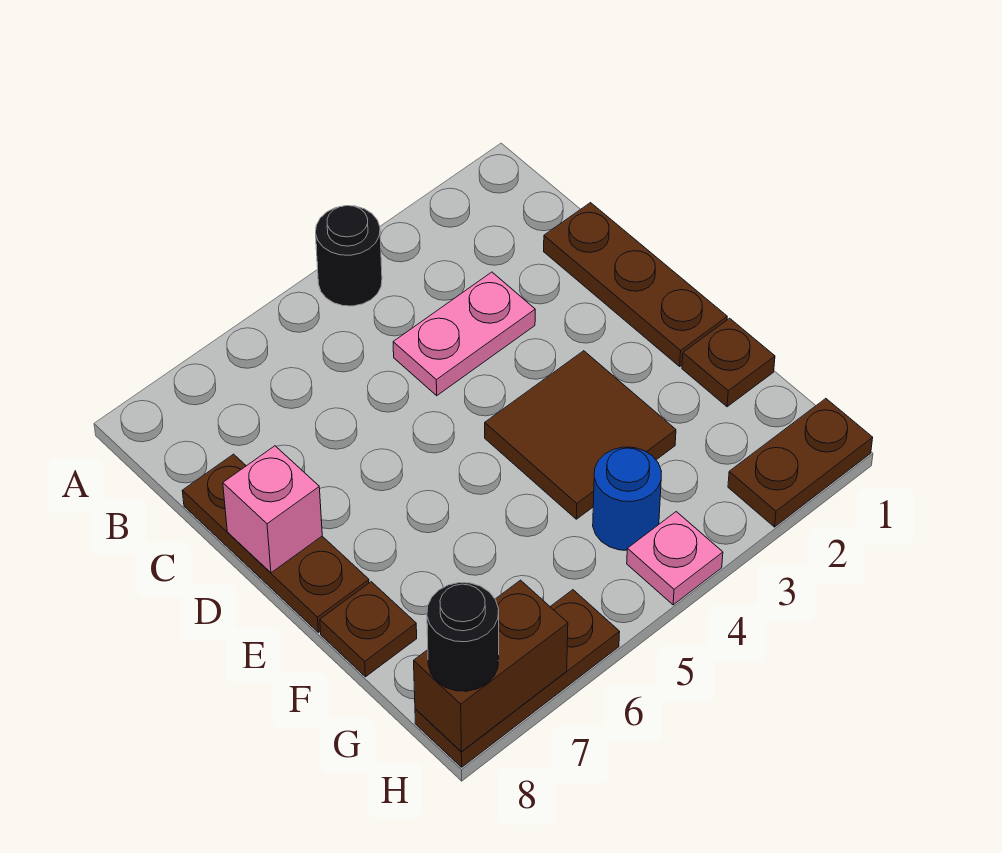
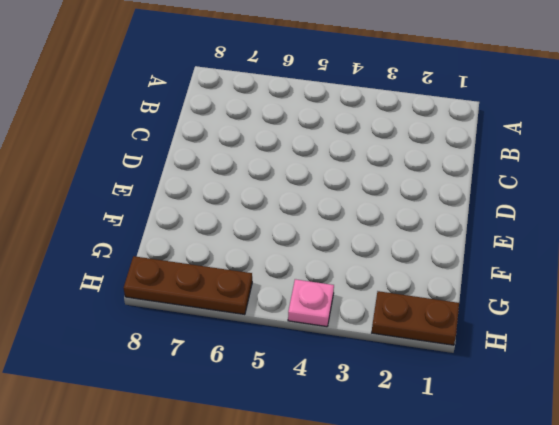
none -> black round brick A4 level 1
none -> brown plate C1:E1 level 1
none -> pink plate C3:C4 level 1

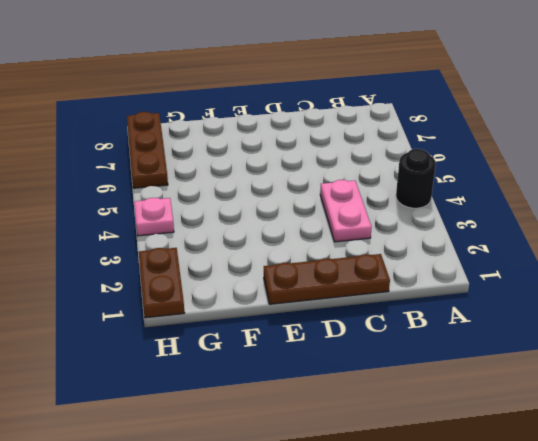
none -> brown plate C8:E8 level 1
none -> brown tile E3:F4 level 1
none -> brown plate F1 level 1

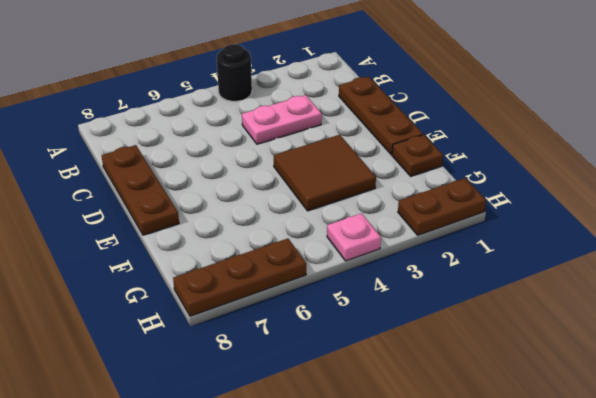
none -> brown plate F8 level 1
none -> blue round brick G4 level 1
none -> pink brick D8 level 2

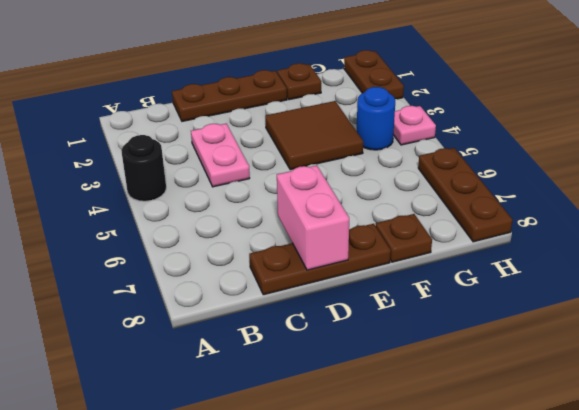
pink brick D7:D8 level 2 -> pink brick D8 level 2
none -> brown brick H7:H8 level 2
none -> black round brick H8 level 3

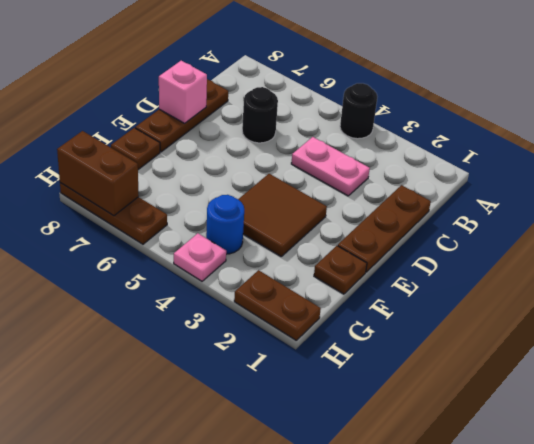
black round brick C6 level 1 -> black round brick H8 level 3

